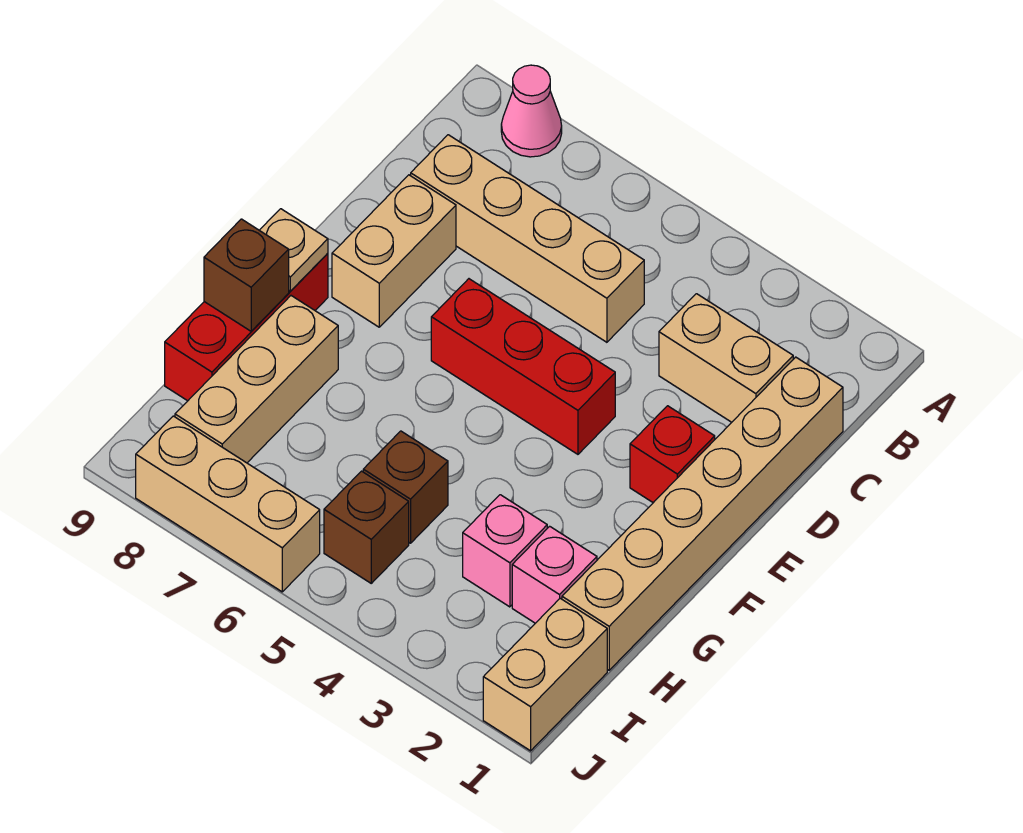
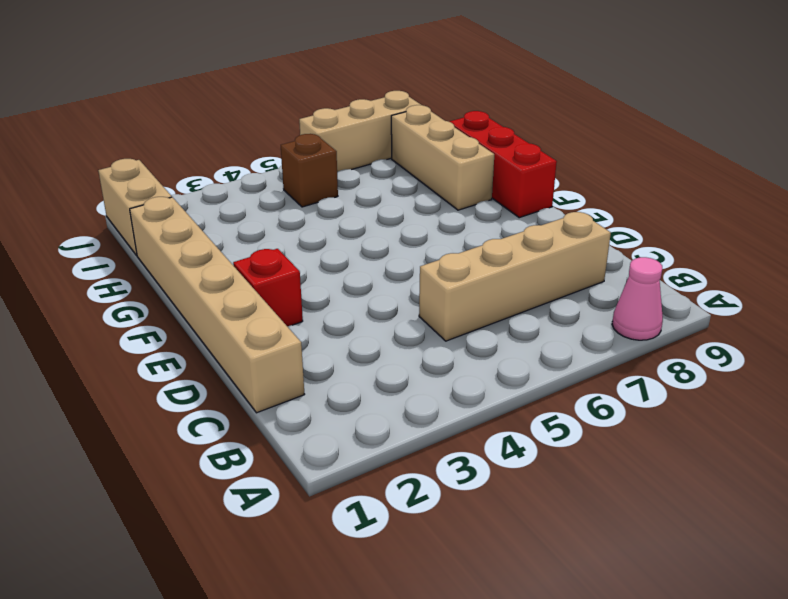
none -> tan brick C2:C3 level 1
none -> tan brick D8:E8 level 1
none -> red brick E4:E6 level 1

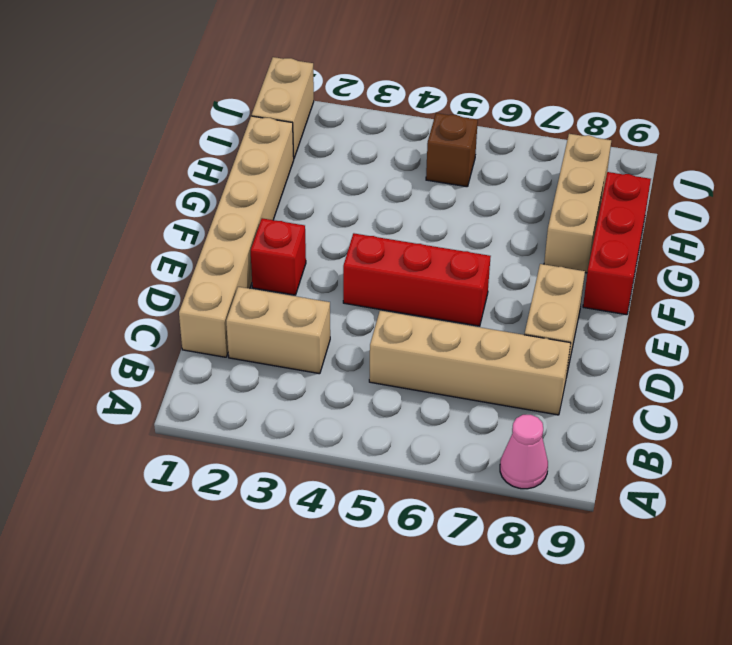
none -> pink brick H2 level 1
none -> pink brick H3 level 1
none -> brown brick H5 level 1

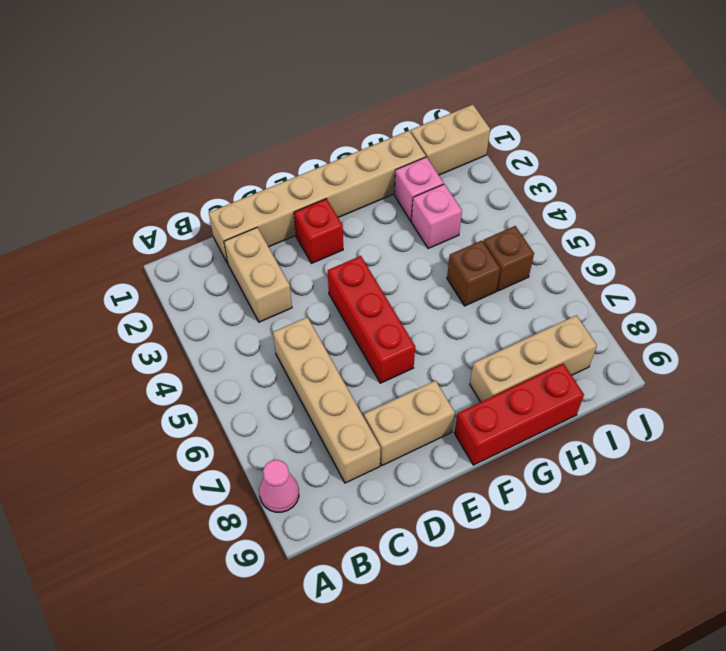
none -> tan brick J6:J8 level 1
none -> tan plate F9 level 2
none -> brown brick G9 level 2

